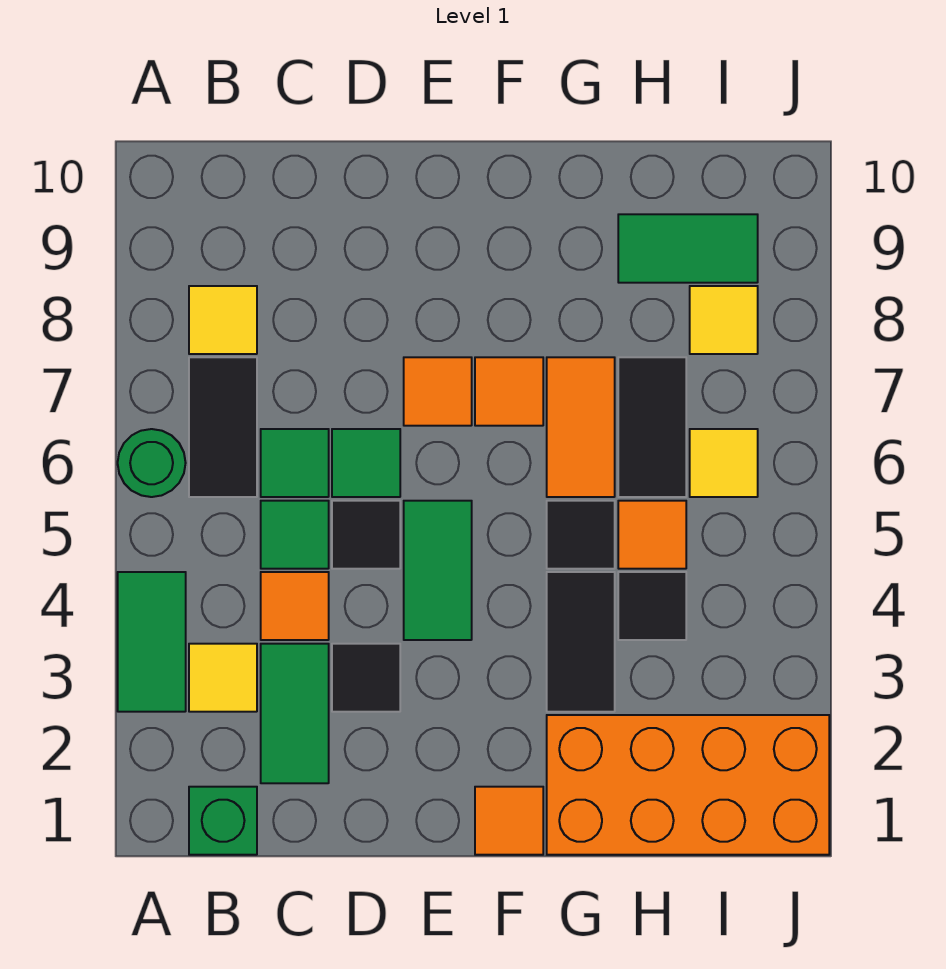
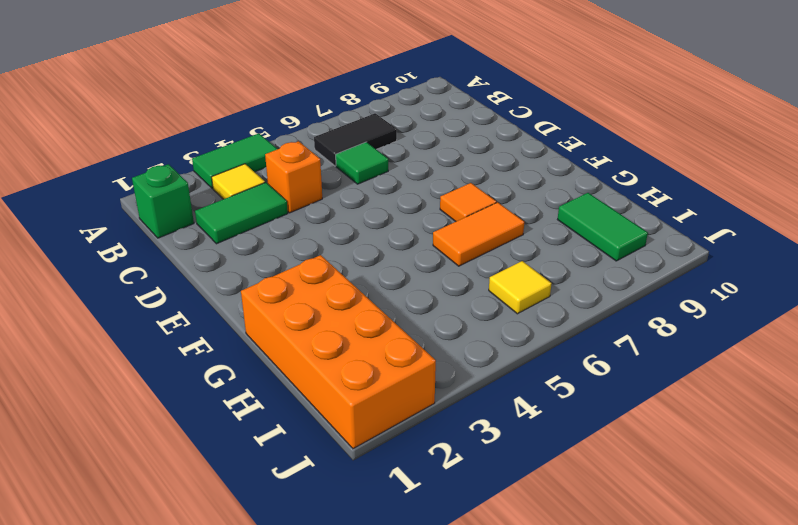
orange brick C4 level 1 -> orange tile C4 level 1
none -> green round brick A6 level 1
none -> yellow tile B8 level 1
none -> green tile C5 level 1

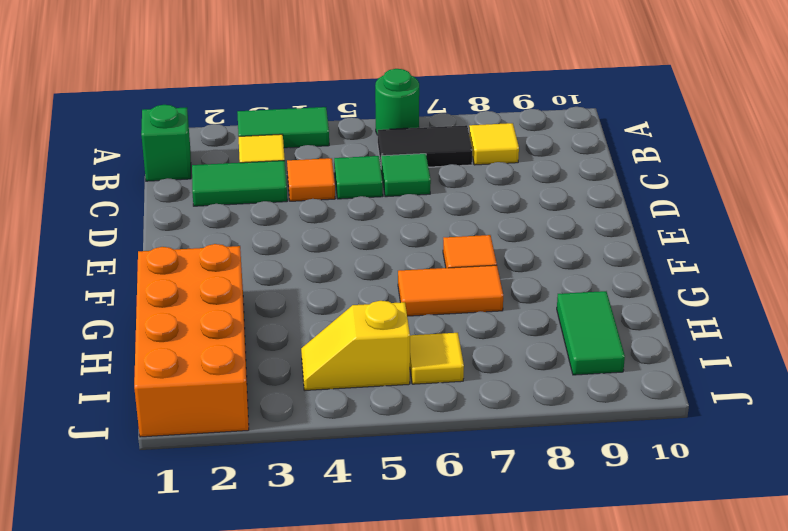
yellow slope I4:I5 level 1 top 5 -> none
none -> black tile D3 level 1
none -> black tile D5 level 1
none -> green tile D6 level 1

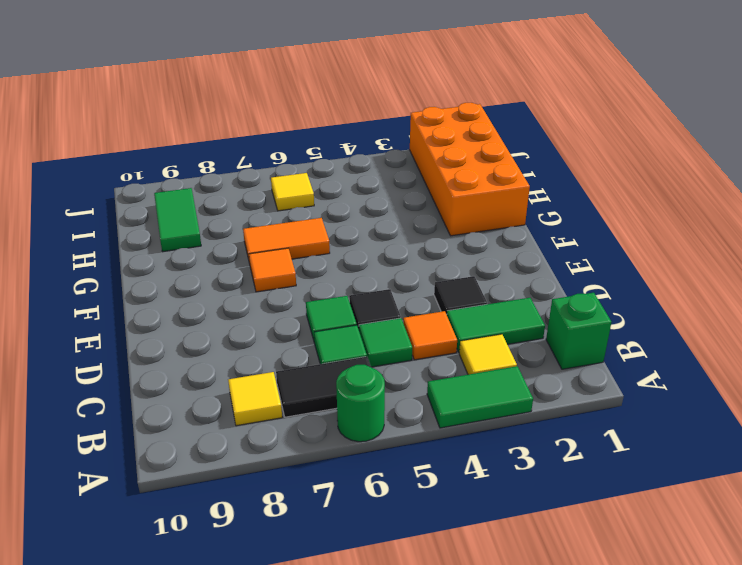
none -> green tile E4:E5 level 1
none -> orange tile E7 level 1
none -> orange tile F1 level 1

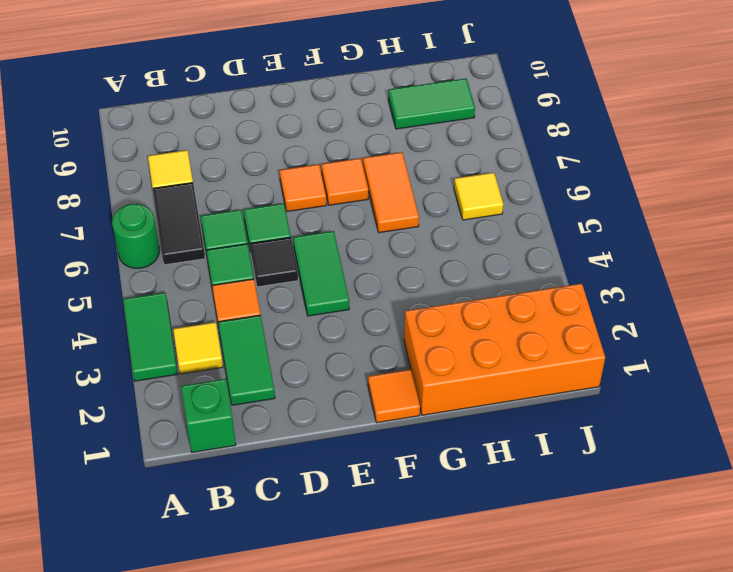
none -> black tile D3 level 1
none -> black tile G3:G4 level 1
none -> black tile G5 level 1

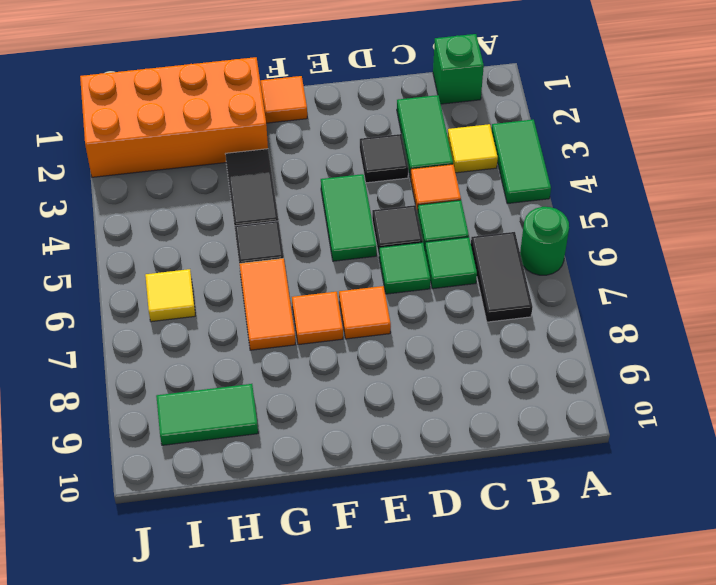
none -> yellow tile B8 level 1
none -> black tile H4 level 1
none -> orange tile H5 level 1

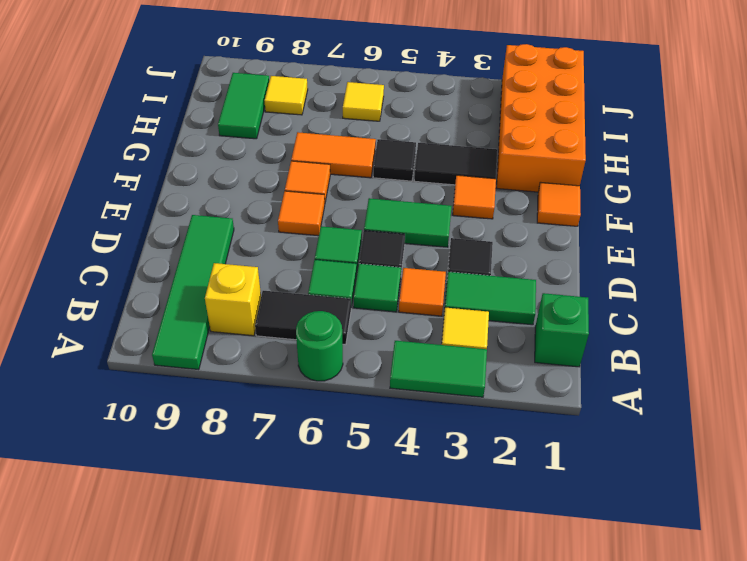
green tile A9:D9 level 1 -> none
yellow brick B8 level 1 -> yellow tile B8 level 1
orange tile F3 level 1 -> orange tile H5 level 1
none -> black tile H4 level 1
none -> black tile H6:H7 level 1

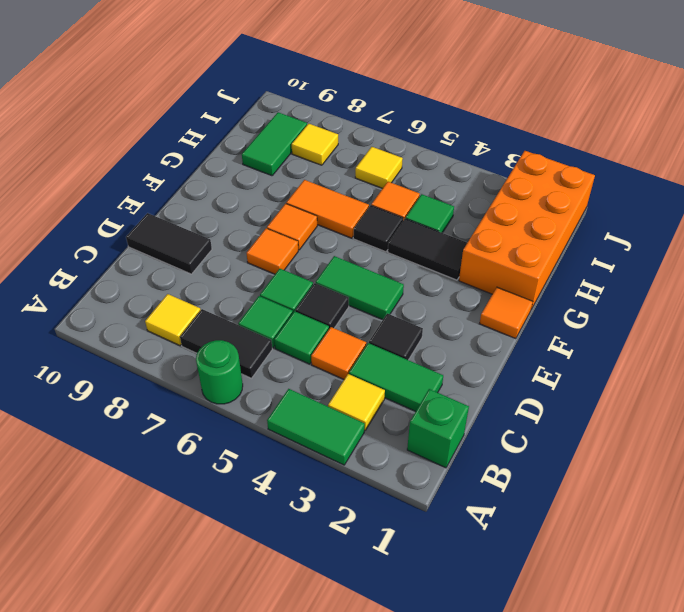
black tile D9:D10 level 1 -> black tile H6:H7 level 1
green tile H4 level 1 -> black tile H4 level 1

